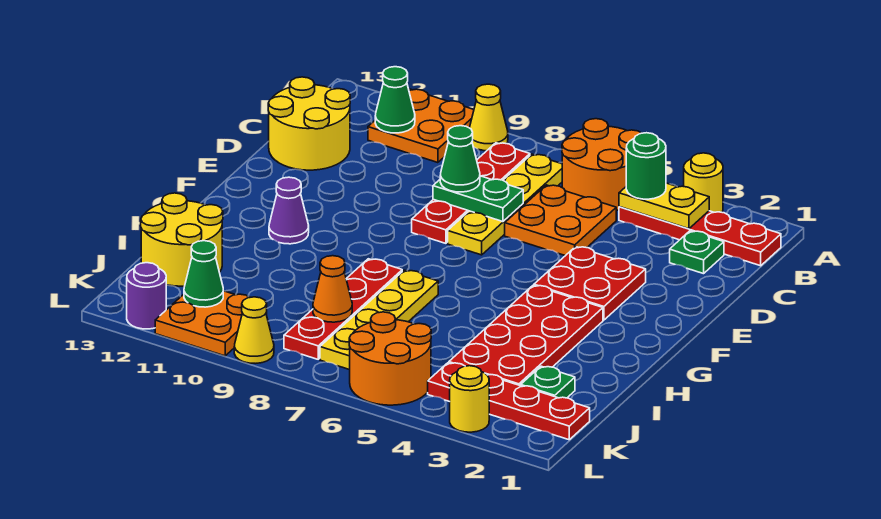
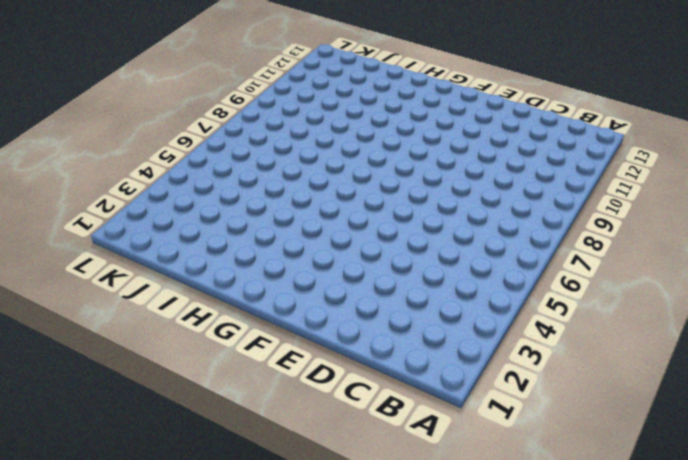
none -> yellow round brick A3 level 1
none -> orange round brick A5:B6 level 1
none -> yellow cone A9 level 1
none -> orange plate A10:B11 level 1

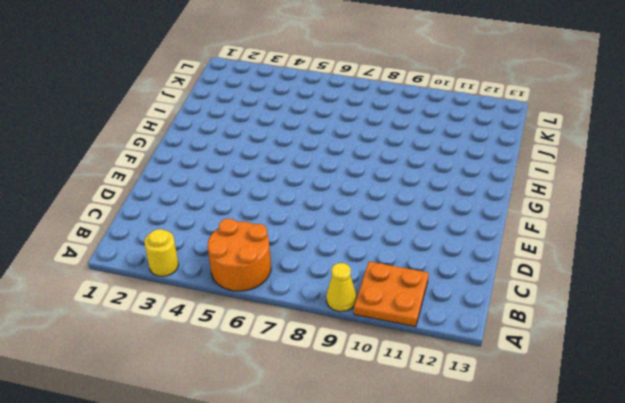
none -> red plate B1:B4 level 1
none -> yellow plate B7:E7 level 1
none -> red plate B8:E8 level 1
none -> green plate C2 level 1

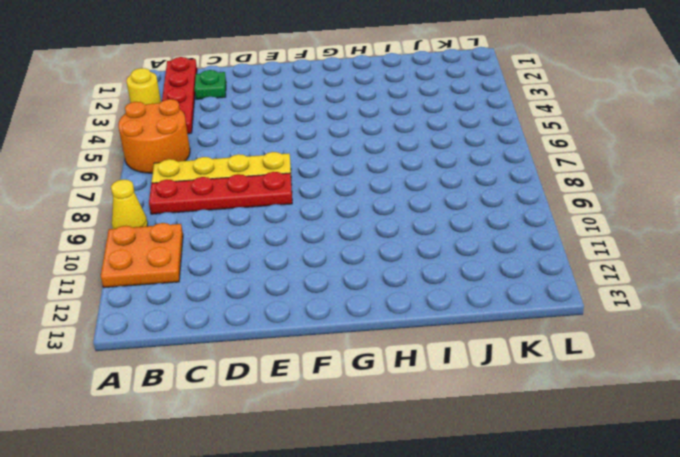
none -> orange plate C5:D6 level 1
none -> yellow round brick C12:D13 level 1
none -> red plate E3:F4 level 1
none -> red plate G3:J4 level 1

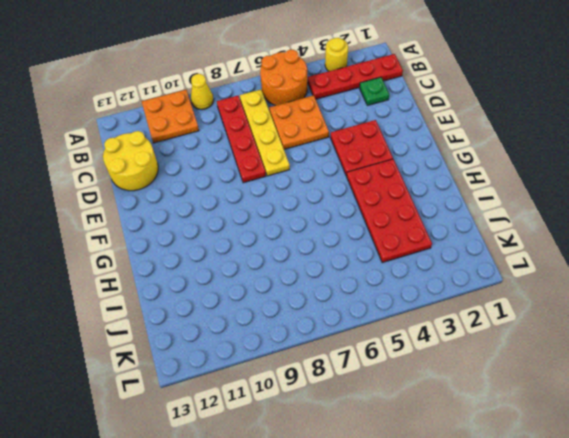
none -> purple cone G11 level 1
none -> yellow plate H7:K7 level 1
none -> red plate H8:K8 level 1
none -> yellow round brick I12:J13 level 1

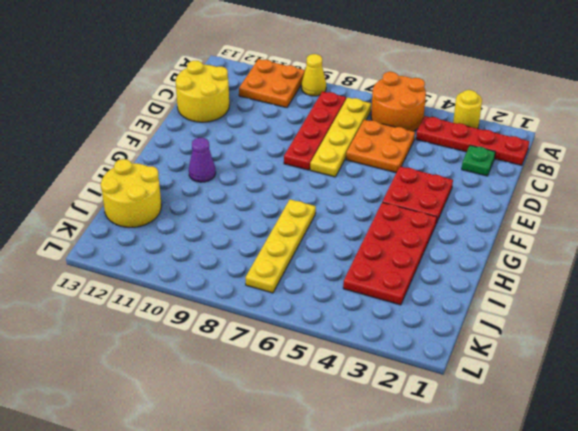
none -> red plate H8:K8 level 1
none -> green plate J2 level 1
none -> red plate K1:K4 level 1
none -> orange round brick K5:L6 level 1

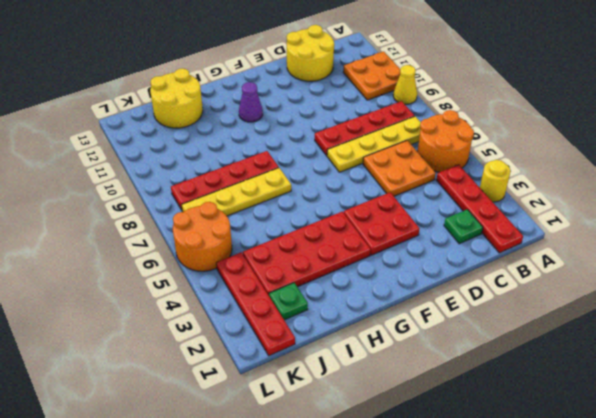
none -> orange plate K10:L11 level 1
none -> yellow round brick L3 level 1
none -> yellow cone L9 level 1
none -> purple round brick L12 level 1

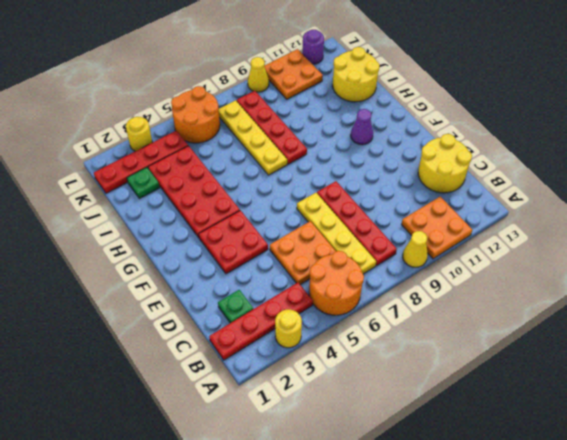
none -> yellow plate B3:B4 level 2
none -> green cone B11 level 2
none -> green plate D7:D8 level 2
none -> orange cone J8 level 2

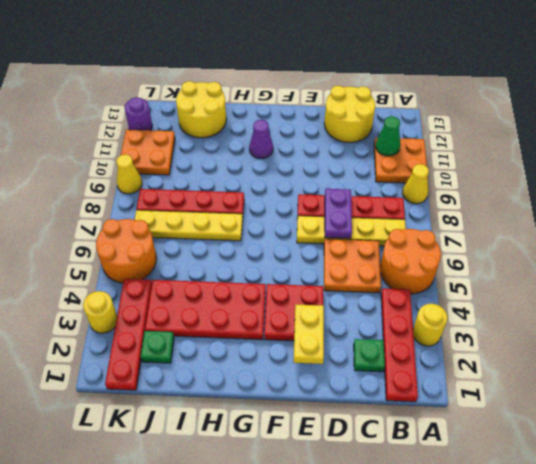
purple plate D7:D8 level 2 -> green plate D7:D8 level 2
yellow plate E2:E3 level 2 -> yellow plate B3:B4 level 2
none -> orange cone J8 level 2
none -> green cone K11 level 2
none -> green round brick B4 level 3
none -> green cone D8 level 3

